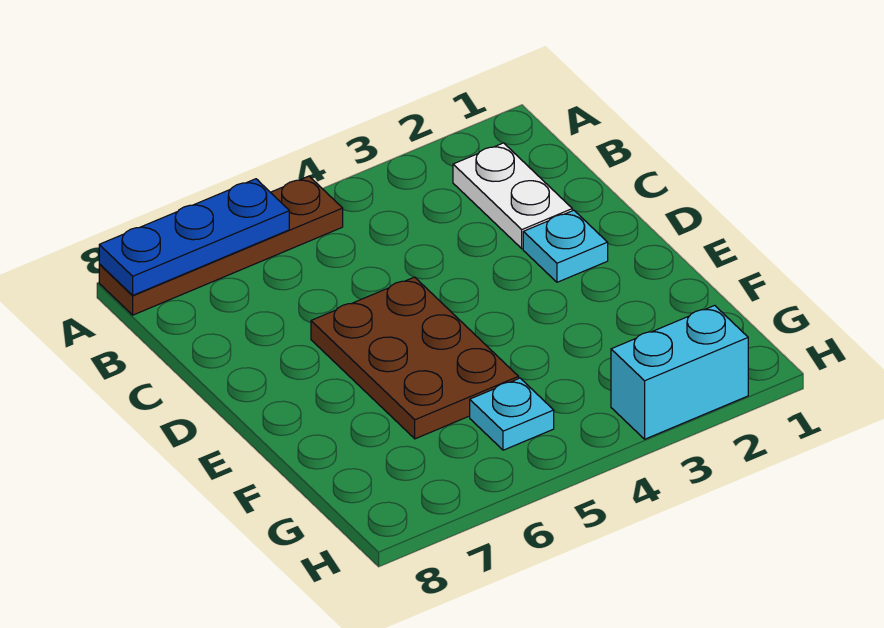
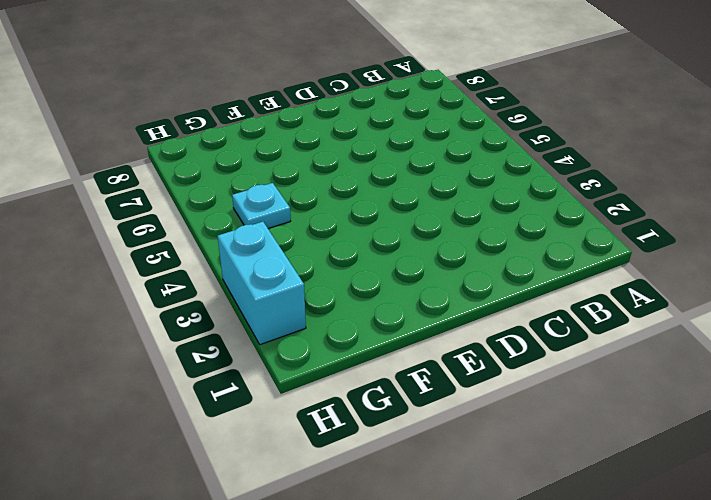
none -> brown plate A5:A8 level 1
none -> white plate B2:C2 level 1

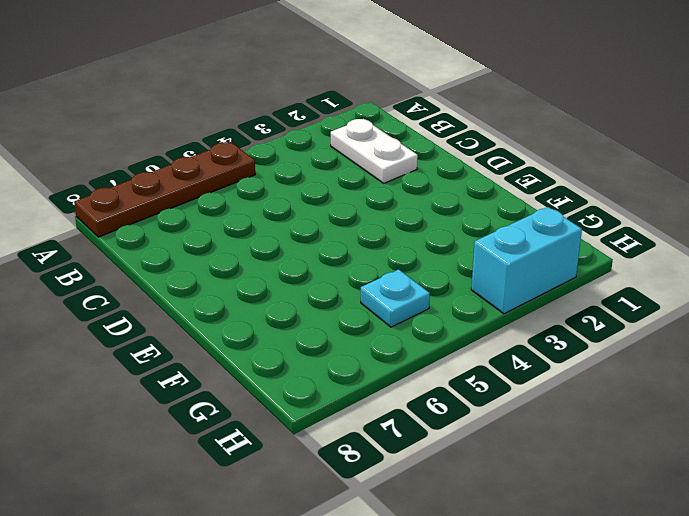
none -> cyan plate D2 level 1
none -> brown plate D5:F6 level 1

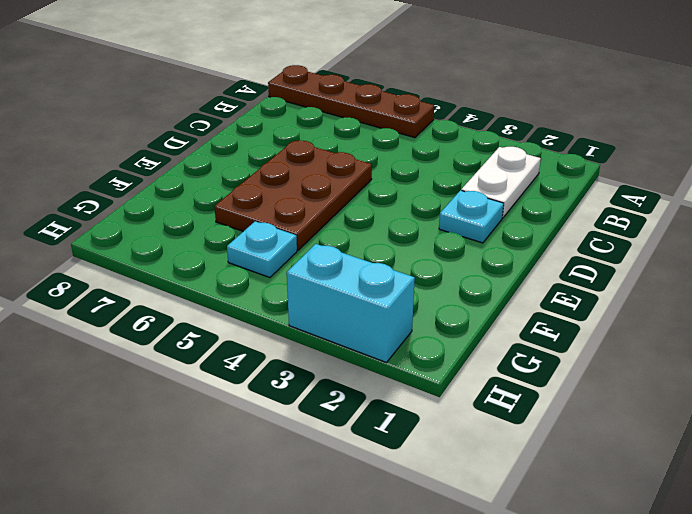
none -> blue plate A6:A8 level 2

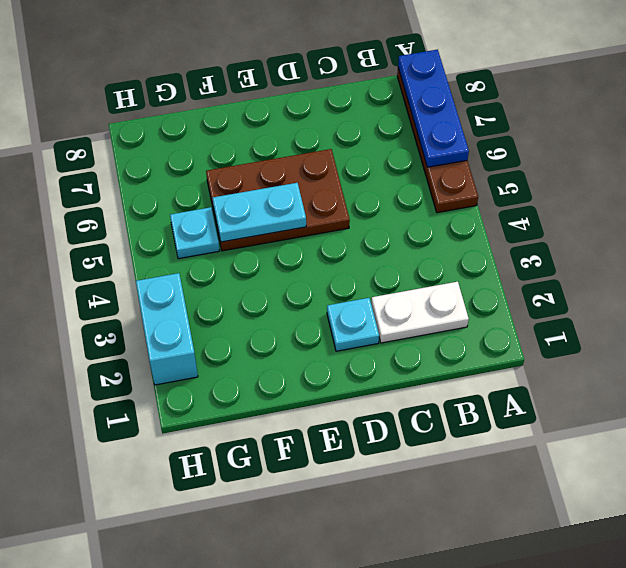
cyan plate E5:F5 level 2 -> none

